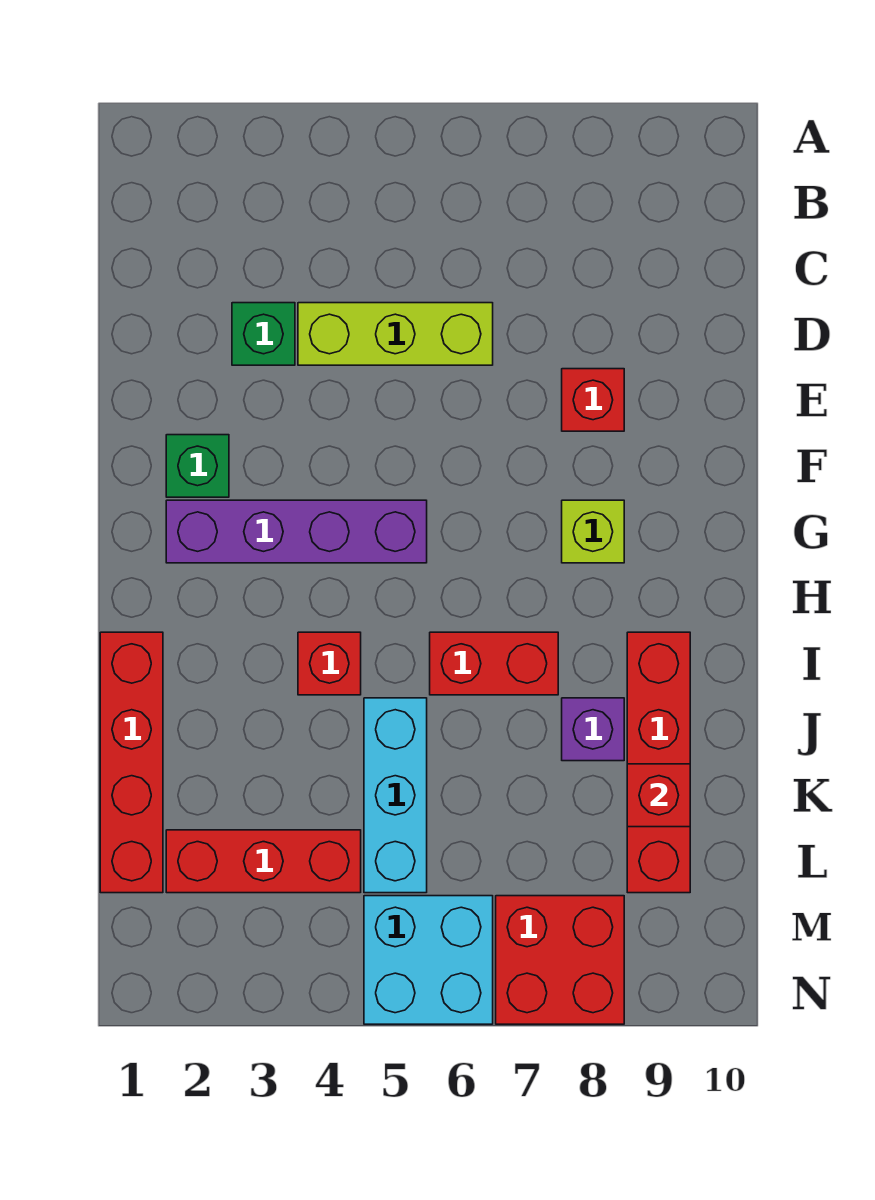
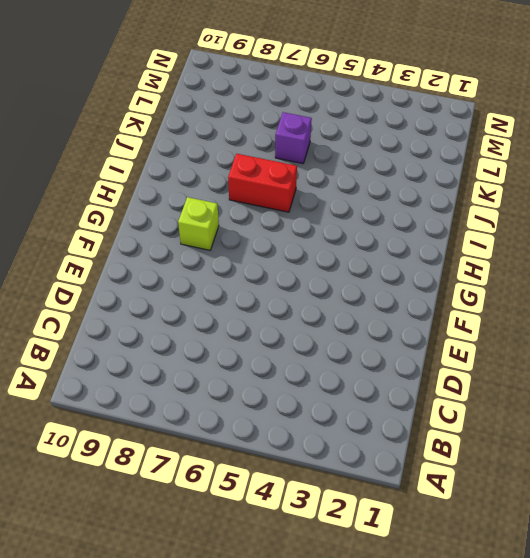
purple brick K6 level 1 -> purple brick J8 level 1
none -> green brick D3 level 1
none -> lime brick D4:D6 level 1
none -> red brick E8 level 1

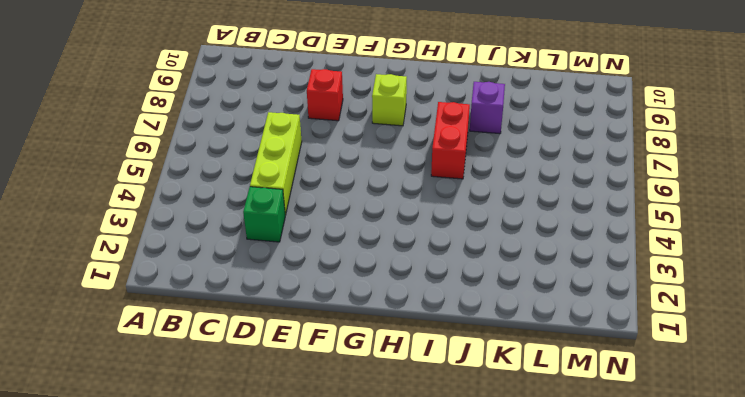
none -> green brick F2 level 1
none -> purple brick G2:G5 level 1
none -> red brick I1:L1 level 1

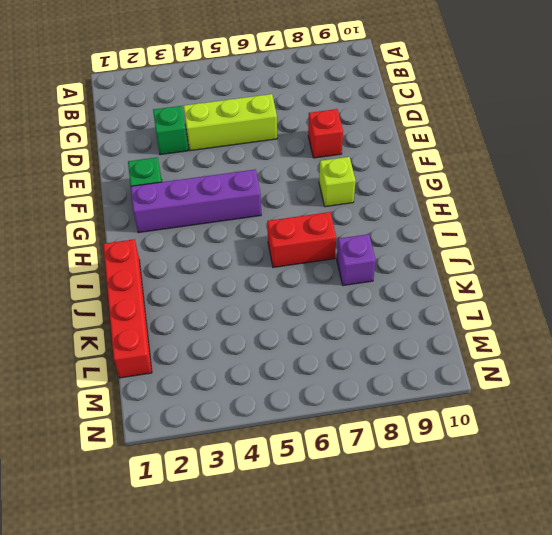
none -> red brick I4 level 1
none -> red brick I9:L9 level 1
none -> cyan brick J5:L5 level 1

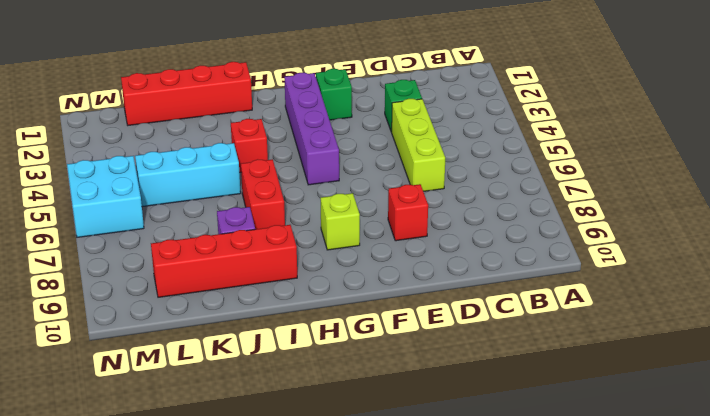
none -> red brick L2:L4 level 1
none -> red brick M7:N8 level 1
none -> red brick K9 level 2

